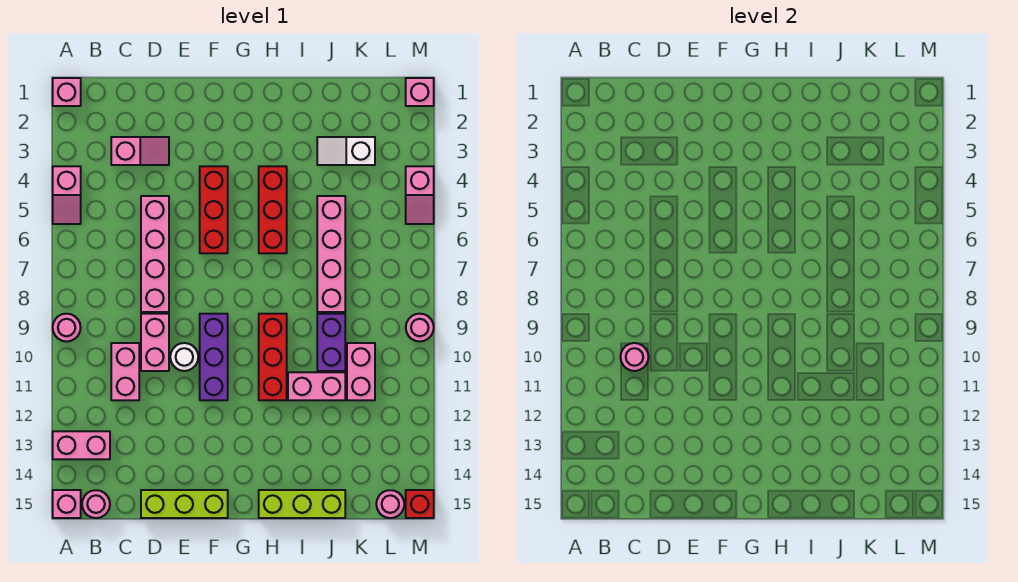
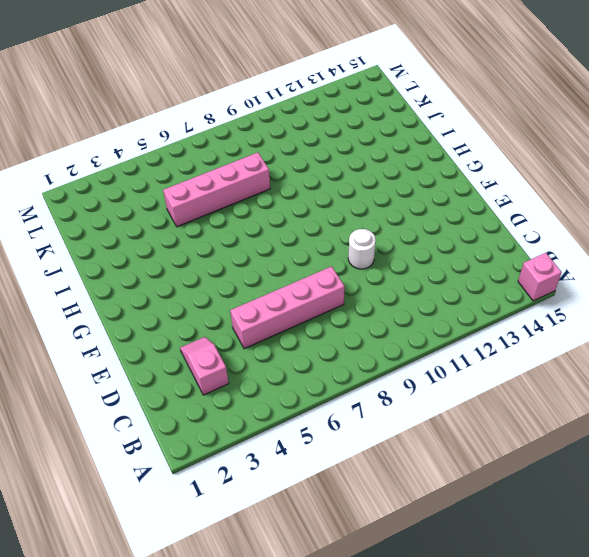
none -> pink brick A1 level 1
none -> pink slope A4:A5 level 1 top 4
none -> pink round brick A9 level 1

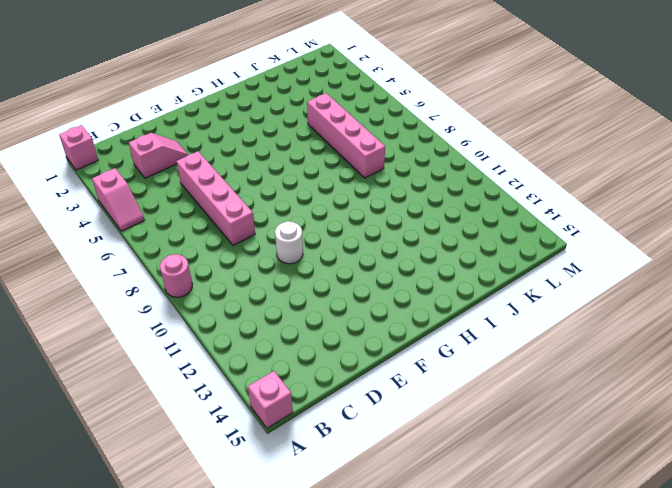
none -> pink brick A13:B13 level 1
none -> pink round brick B15 level 1
none -> pink brick C10:C11 level 1

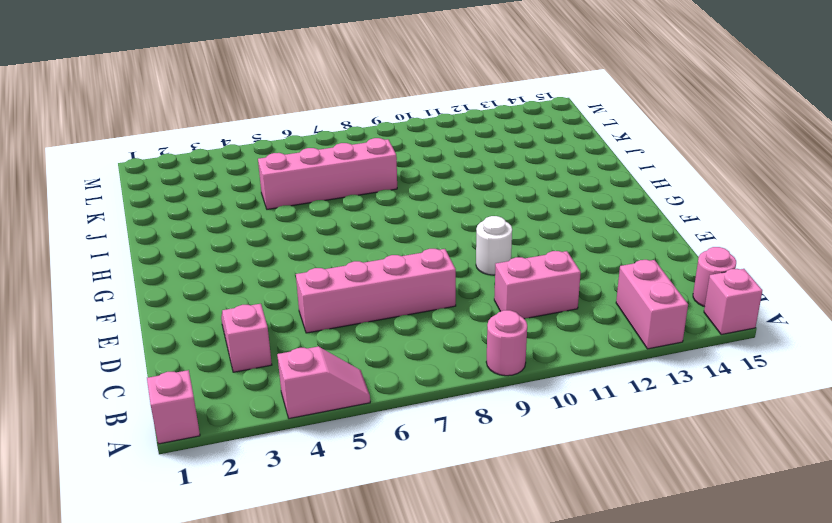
none -> pink brick D9:D10 level 1
none -> lime brick D15:F15 level 1
none -> red brick F4:F6 level 1

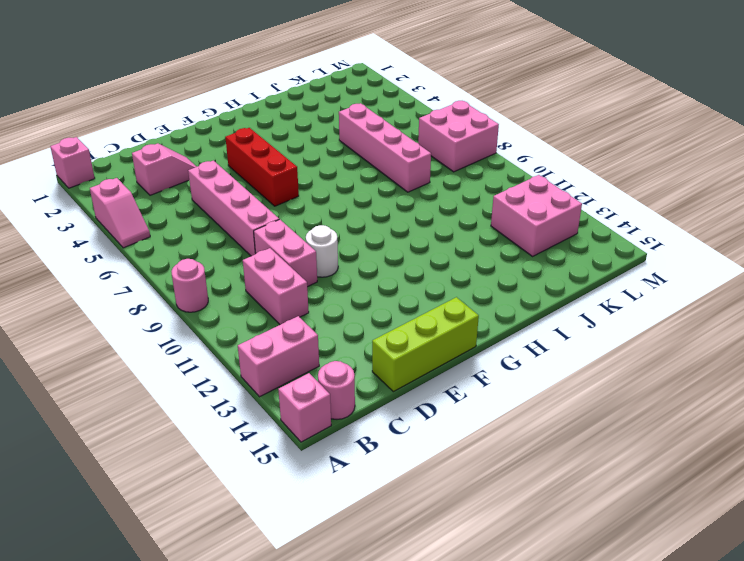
pink brick K12:L13 level 1 -> none
pink brick L7:M8 level 1 -> none
none -> purple brick F9:F11 level 1
none -> red brick H4:H6 level 1
none -> red brick H9:H11 level 1

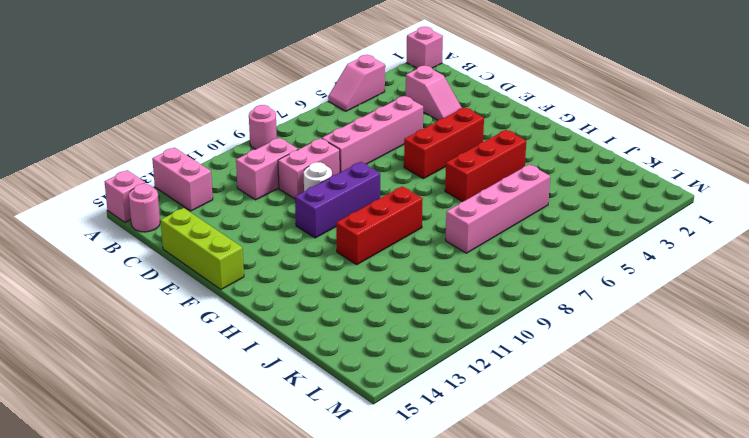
none -> lime brick H15:J15 level 1
none -> pink brick I11:J11 level 1
none -> white slope J3:K3 level 1 top K

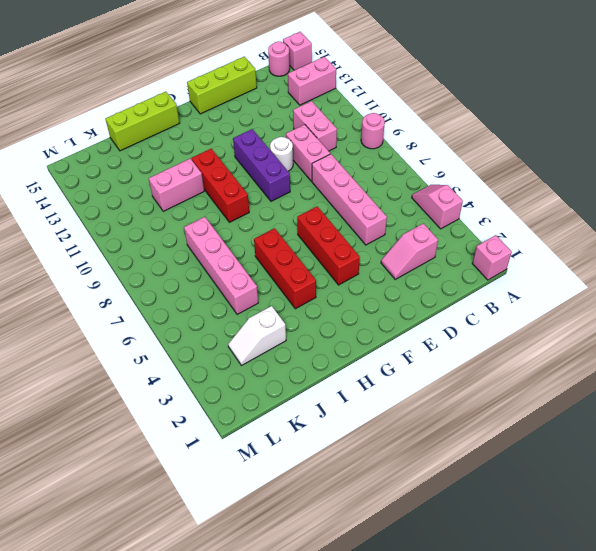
white slope J3:K3 level 1 top J -> white slope J3:K3 level 1 top K
none -> purple brick J9:J10 level 1
none -> pink brick K10:K11 level 1
none -> pink round brick L15 level 1

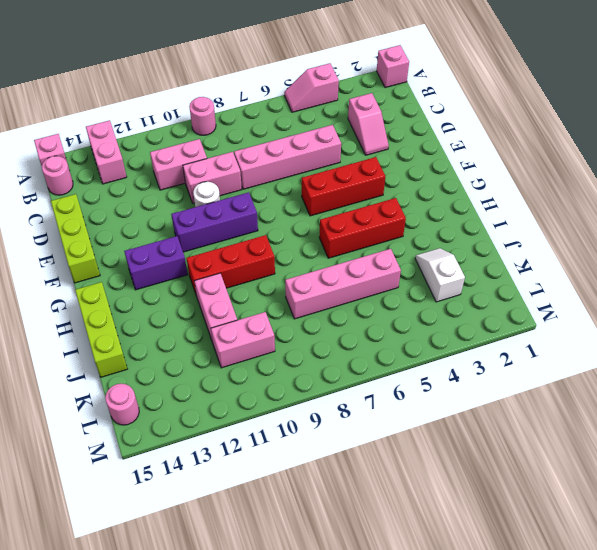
purple brick G12:G13 level 1 -> purple brick J9:J10 level 1
none -> pink brick M1 level 1
none -> pink slope M4:M5 level 1 top 4
none -> pink round brick M9 level 1

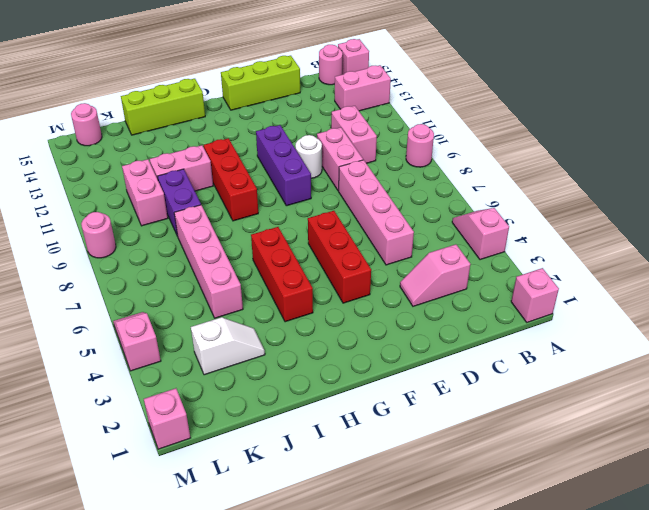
none -> red brick M15 level 1
none -> pink round brick C10 level 2

